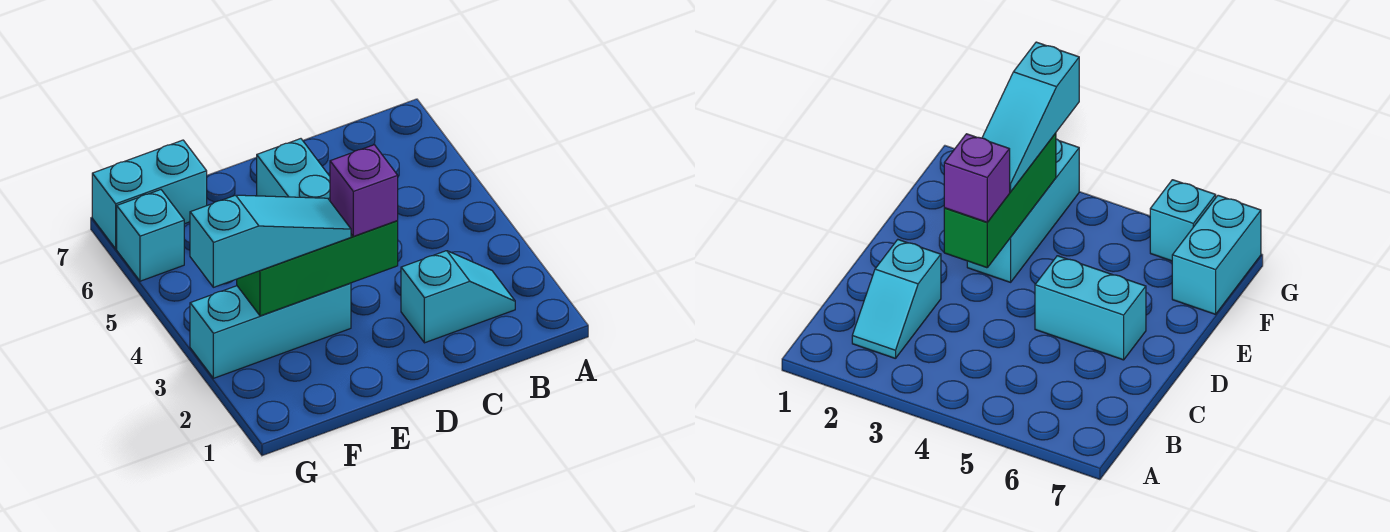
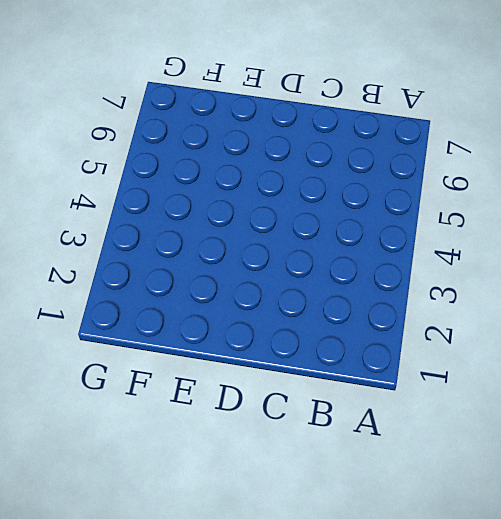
none -> cyan slope B2:C2 level 1 top C
none -> cyan brick D5:D6 level 1

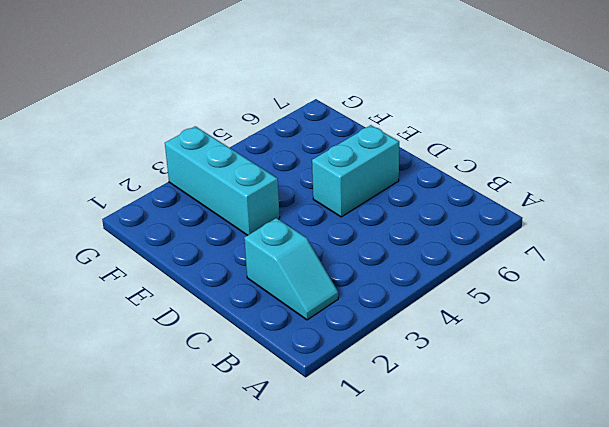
none -> cyan brick F7:G7 level 1
none -> cyan brick G6 level 1

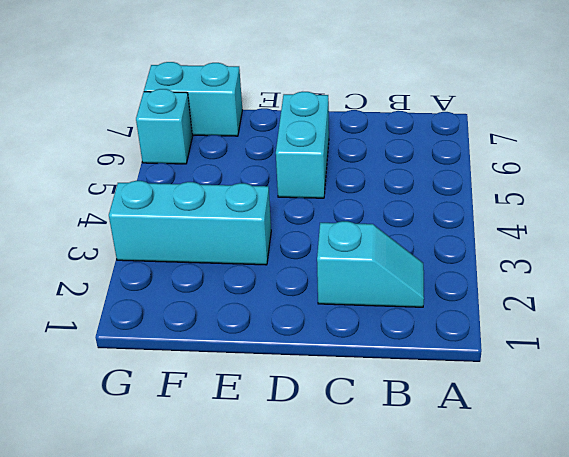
none -> green brick D3:F3 level 2
none -> purple brick D3 level 3

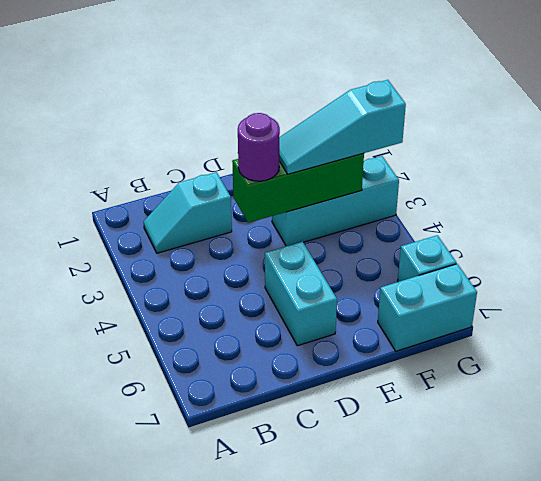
purple round brick D3 level 3 -> purple brick D3 level 3

